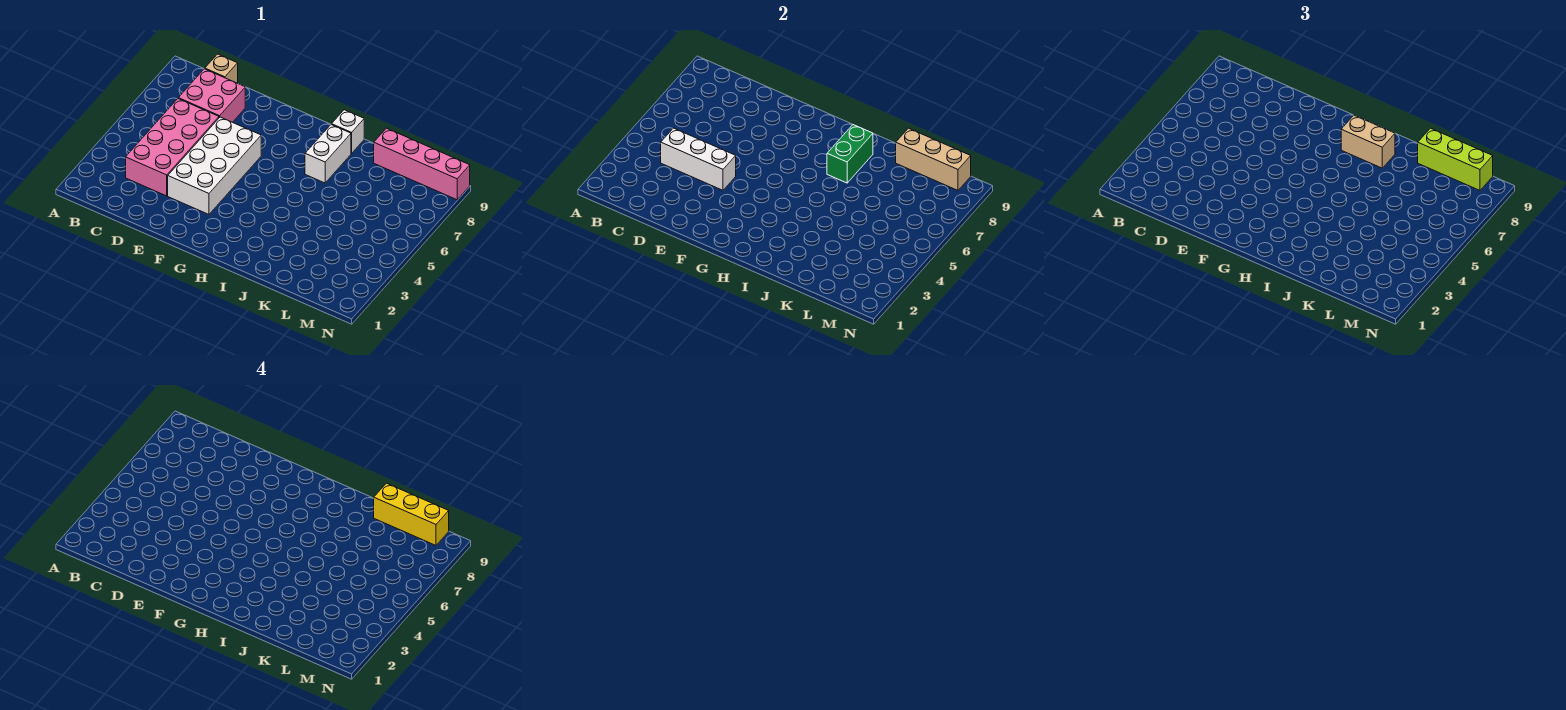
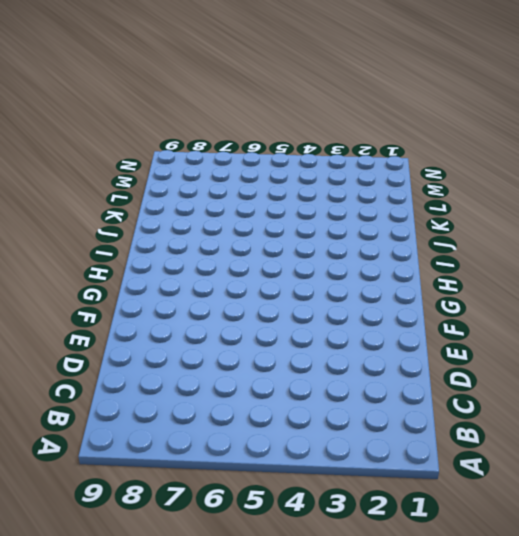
none -> pink brick C3:D6 level 1
none -> pink brick C7:D8 level 1
none -> tan brick C9 level 1

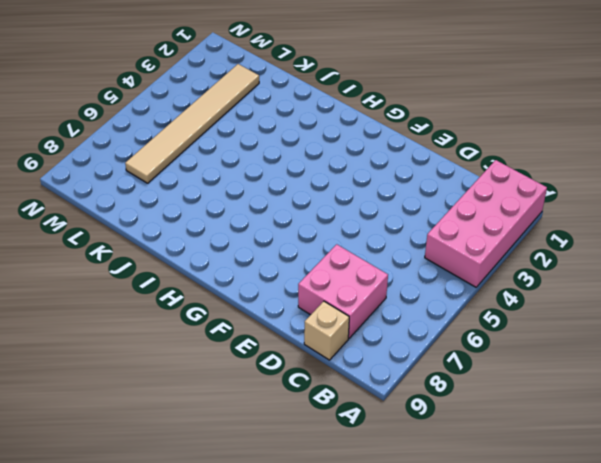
pink brick A1:B4 level 1 -> pink brick C3:D6 level 1
tan tile L2:L7 level 1 -> none
none -> white brick E3:F6 level 1
none -> white brick I7:I8 level 1
none -> white brick I9 level 1

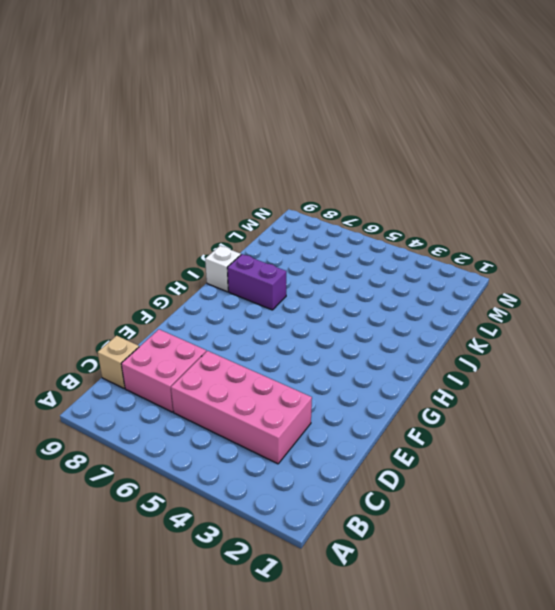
purple brick I7:I8 level 1 -> white brick I7:I8 level 1
none -> white brick E3:F6 level 1
none -> pink brick K9:N9 level 1
none -> white brick C4:E4 level 2

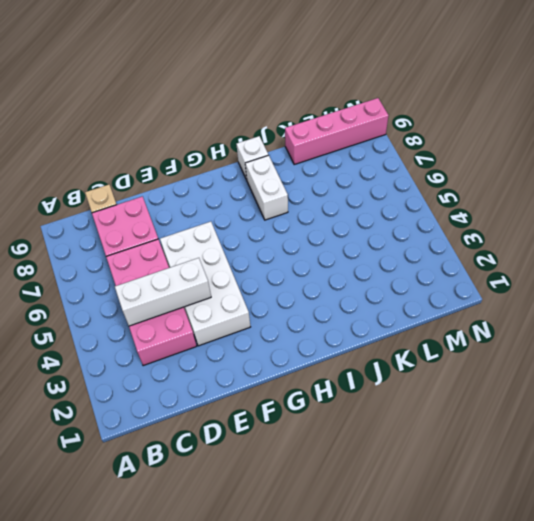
none -> green brick I7:I8 level 2
none -> tan brick K9:M9 level 2
none -> tan brick H8:I8 level 3

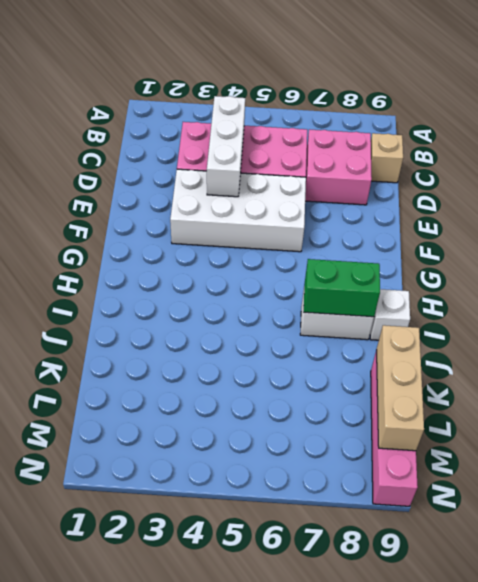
none -> tan brick H8:I8 level 3
none -> lime brick K9:M9 level 3
none -> yellow brick K9:M9 level 4

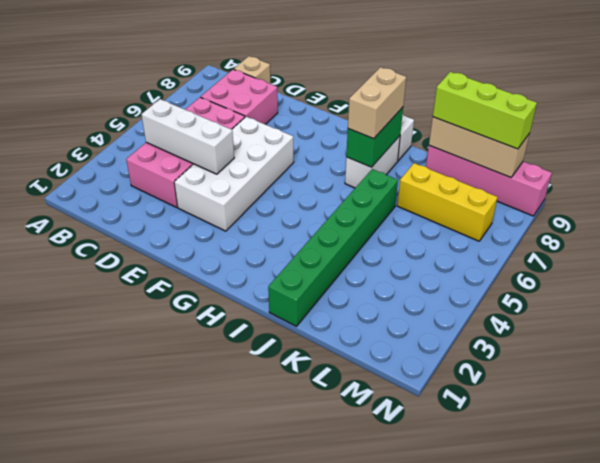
tan brick I7:I8 level 3 -> tan brick H8:I8 level 3
green brick J1:J6 level 1 -> none
yellow brick K7:M7 level 1 -> yellow brick K9:M9 level 4

